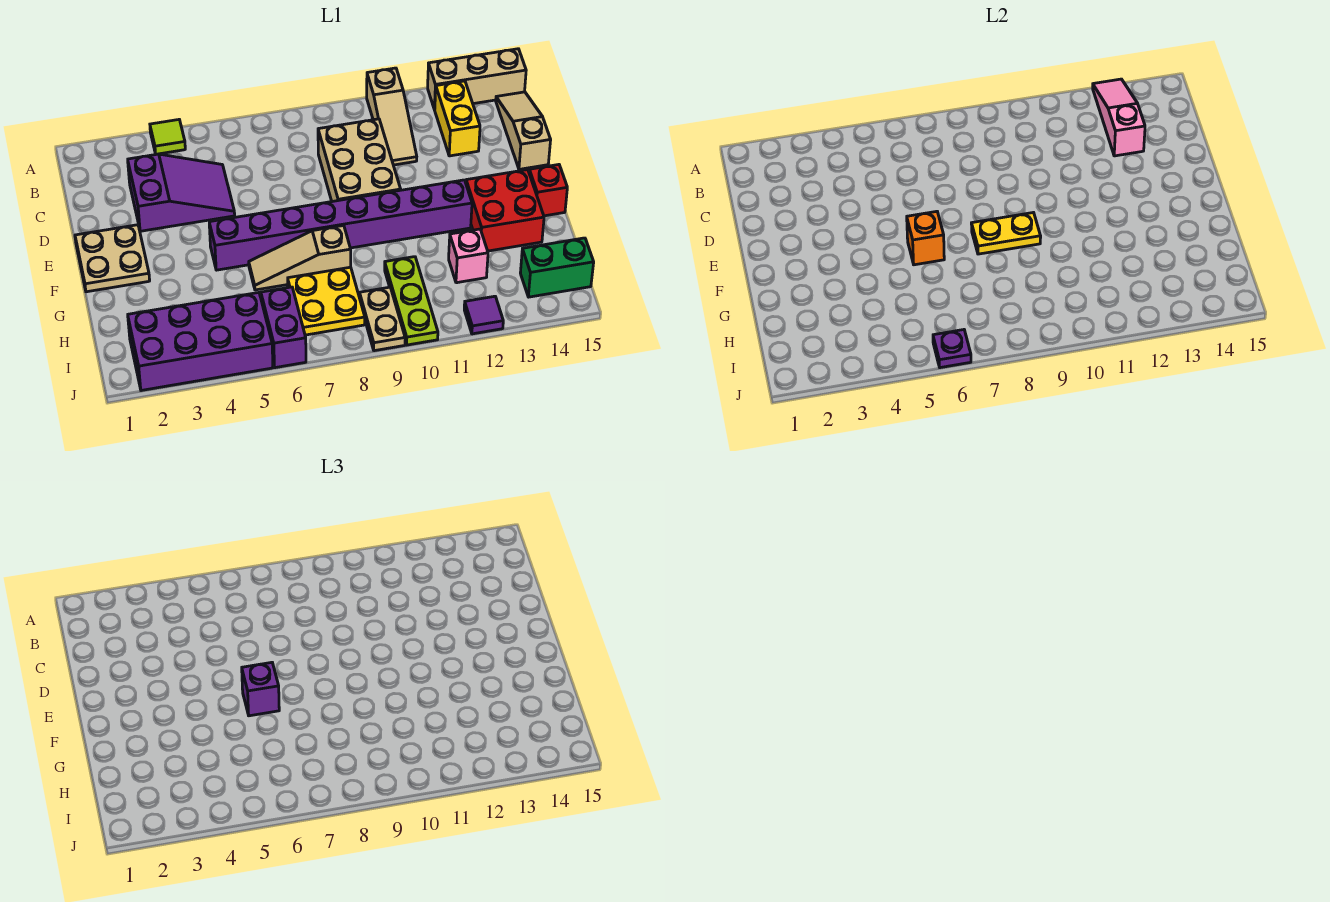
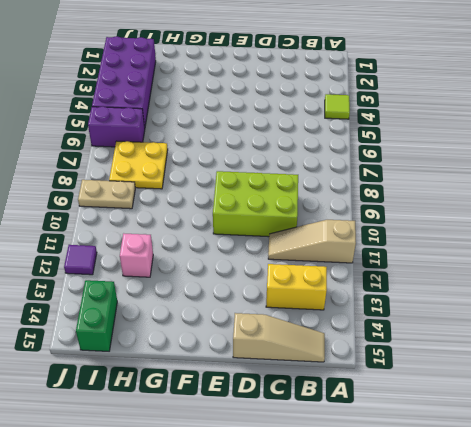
lime brick C9:E10 level 1 -> tan brick C9:E10 level 1
none -> tan brick A13:A15 level 1
none -> purple slope C3:D5 level 1 top 3
none -> tan plate E1:F2 level 1

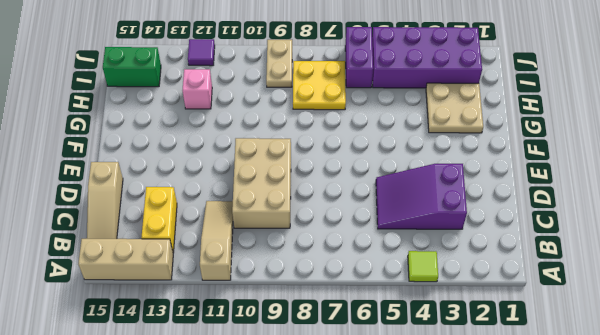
tan plate G2:H3 level 1 -> tan plate E1:F2 level 1
none -> purple brick F5:F12 level 1
none -> red brick F13:G14 level 1
none -> red brick F15 level 1

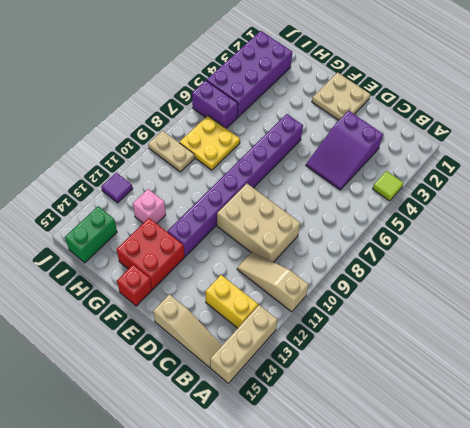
none -> tan slope G6:G8 level 1 top 8
none -> lime plate H10:J10 level 1
none -> pink slope A13:C13 level 2 top C

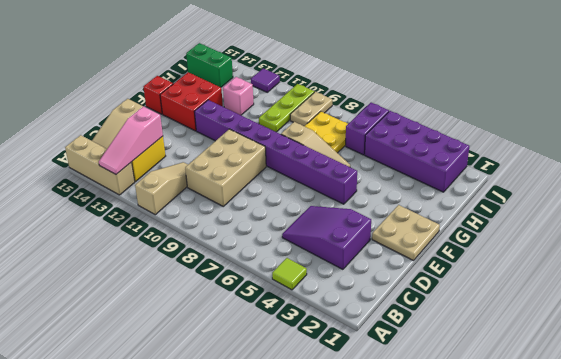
none -> orange brick F6 level 2
none -> yellow plate F8:F9 level 2
none -> purple plate J6 level 2

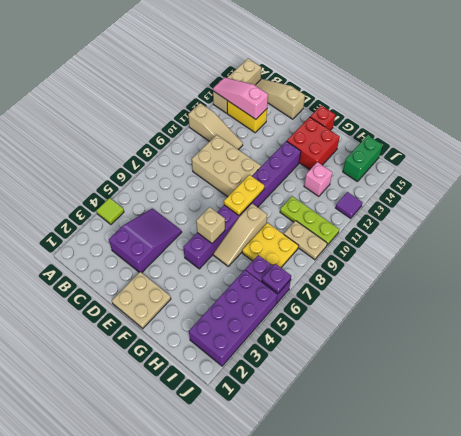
tan brick F6 level 2 -> orange brick F6 level 2
none -> purple brick F6 level 3

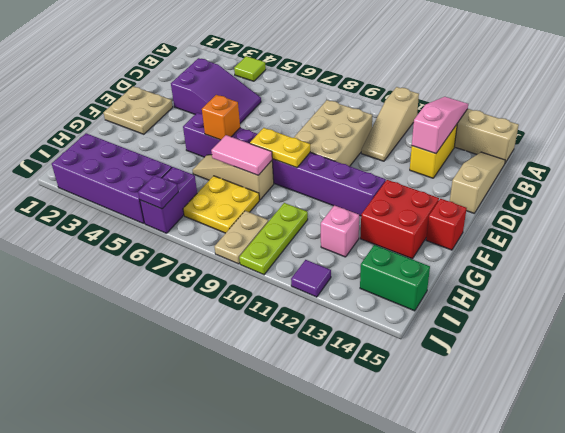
pink tile G7:G8 level 2 -> none
none -> purple brick F6 level 3

